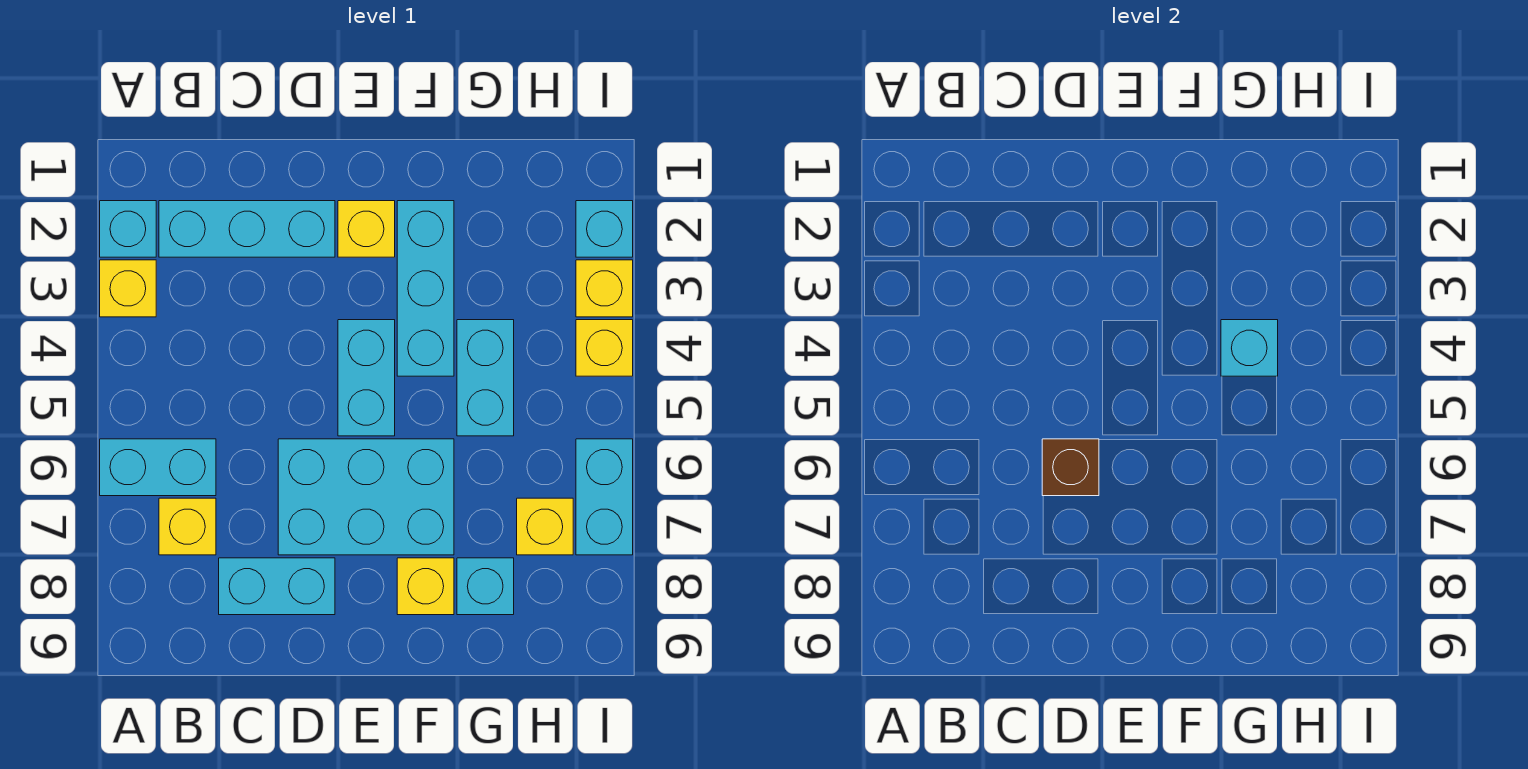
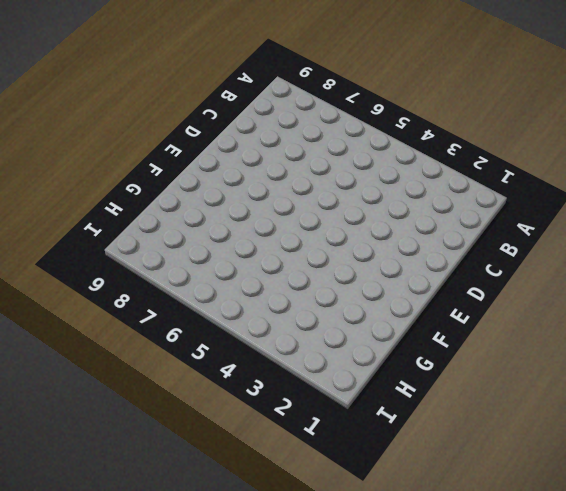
none -> cyan brick A2 level 1
none -> yellow brick A3 level 1
none -> cyan brick A6:B6 level 1

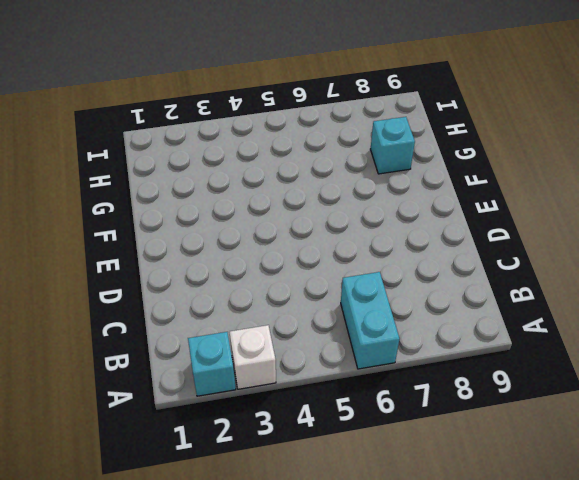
white brick A3 level 1 -> yellow brick A3 level 1
none -> cyan brick B2:D2 level 1
none -> yellow brick B7 level 1
none -> cyan brick C8:D8 level 1

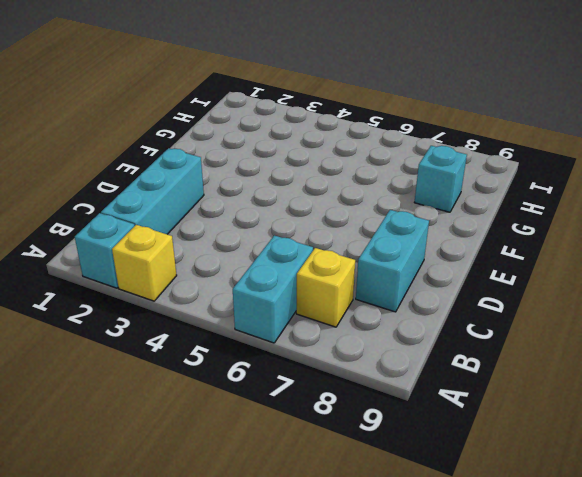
none -> cyan brick D6:F7 level 1
none -> yellow brick E2 level 1
none -> cyan brick E4:E5 level 1

